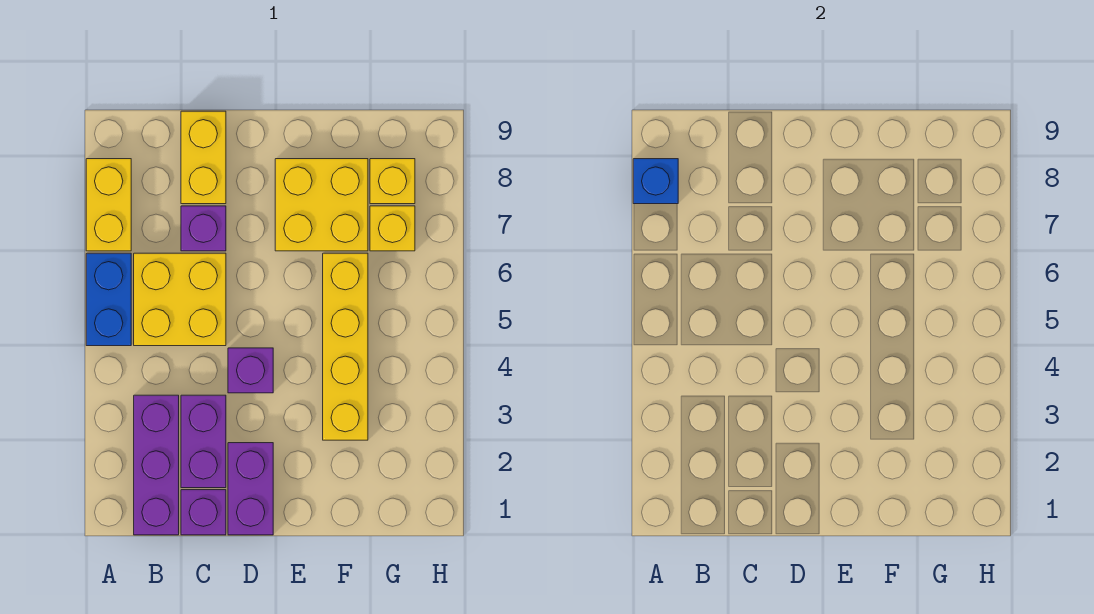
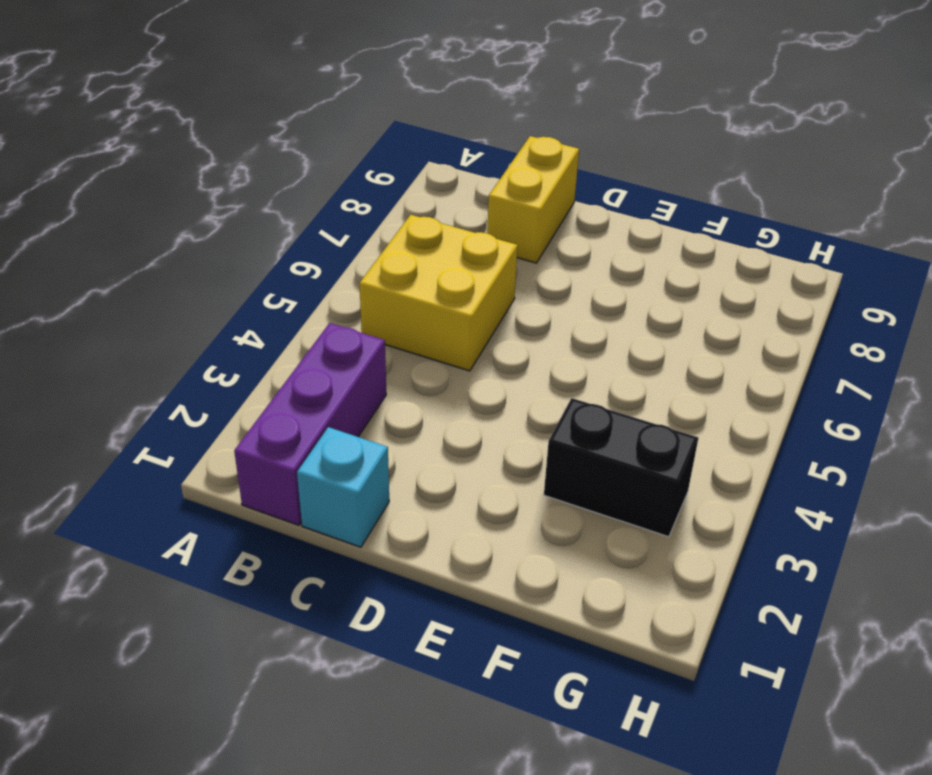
cyan brick C1 level 1 -> purple brick C1 level 1
black brick F3:G3 level 1 -> yellow brick F3:F6 level 1
none -> blue brick A5:A6 level 1
none -> yellow brick A7:A8 level 1
none -> purple brick C2:C3 level 1

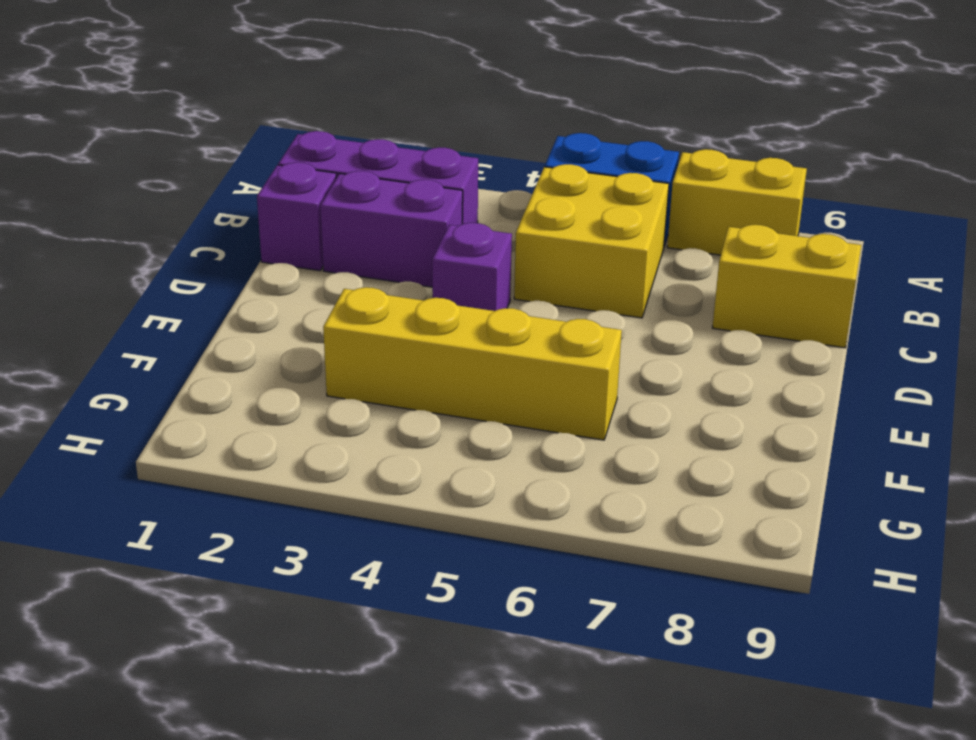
none -> purple brick C7 level 1
none -> purple brick D1:D2 level 1
none -> yellow brick E7:F8 level 1

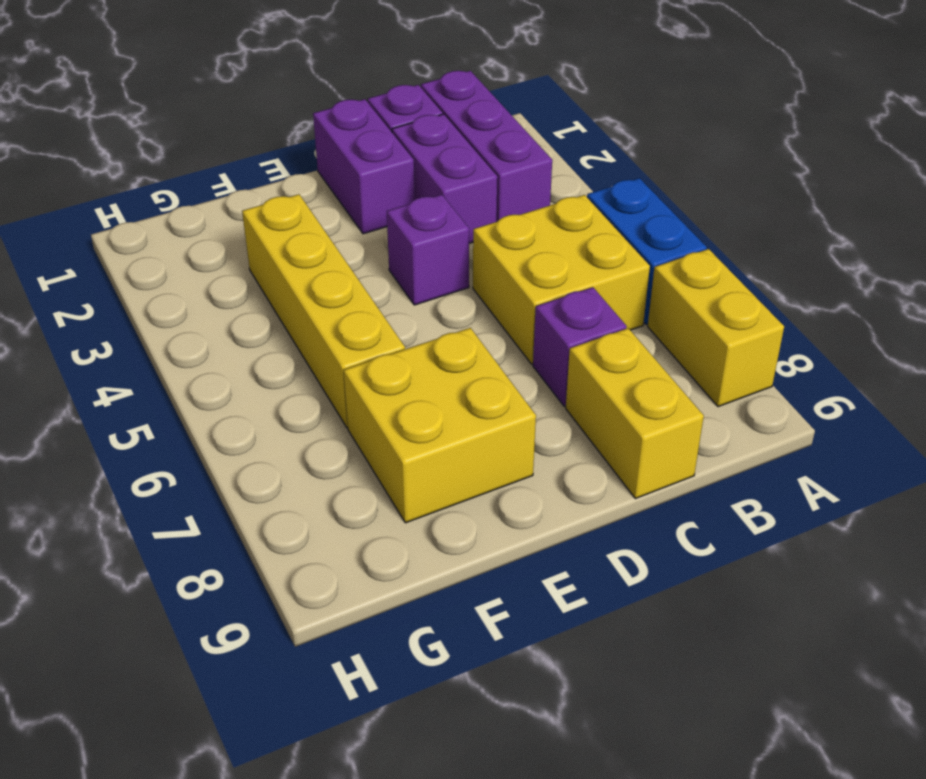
none -> yellow brick G7 level 1
none -> yellow brick G8 level 1
none -> blue brick A8 level 2

